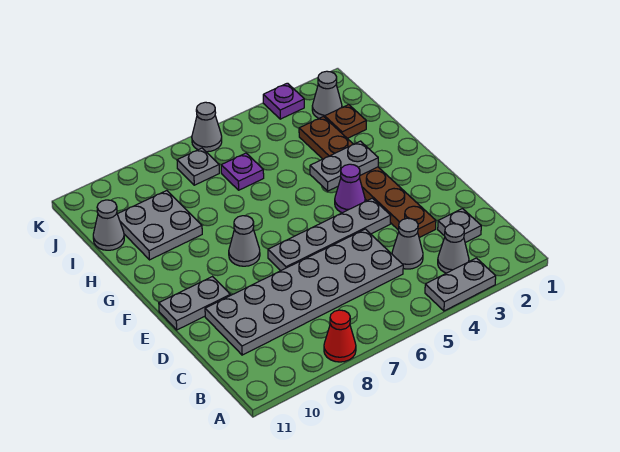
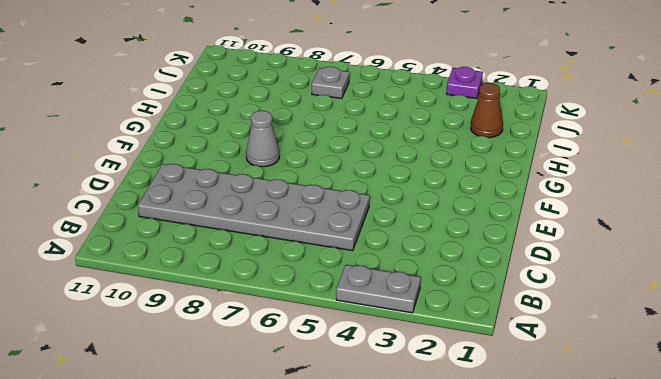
brown cone I2 level 1 -> brown plate I2 level 1
none -> red cone A8 level 1
none -> grey cone B3 level 1
none -> grey plate C2 level 1

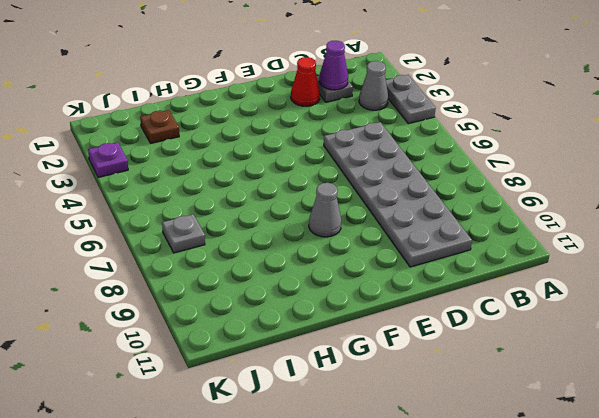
purple cone C2 level 2 -> purple cone F4 level 1
red cone D2 level 1 -> red cone A8 level 1
none -> grey cone C4 level 1
none -> brown plate D3:I3 level 1
none -> grey plate E4:E7 level 1

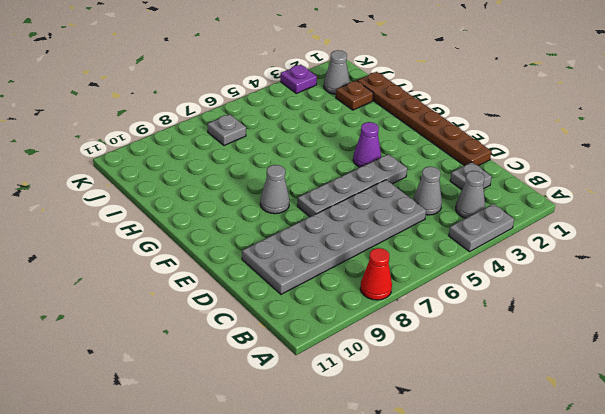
brown plate D1:I1 level 1 -> brown plate D3:I3 level 1
none -> grey plate E10:E11 level 1
none -> grey plate H9:I10 level 1
none -> purple plate I6 level 1

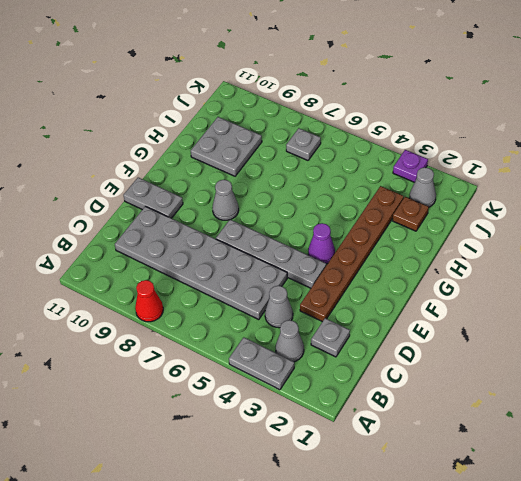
none -> purple plate I6 level 1
none -> grey cone I11 level 1
none -> grey cone K6 level 1

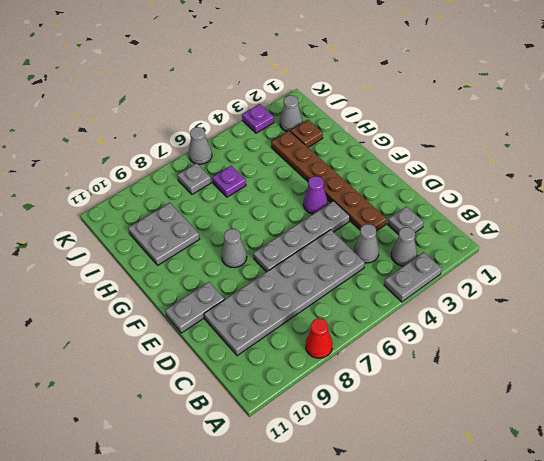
none -> grey cone I11 level 1
none -> grey plate G3:G4 level 2

